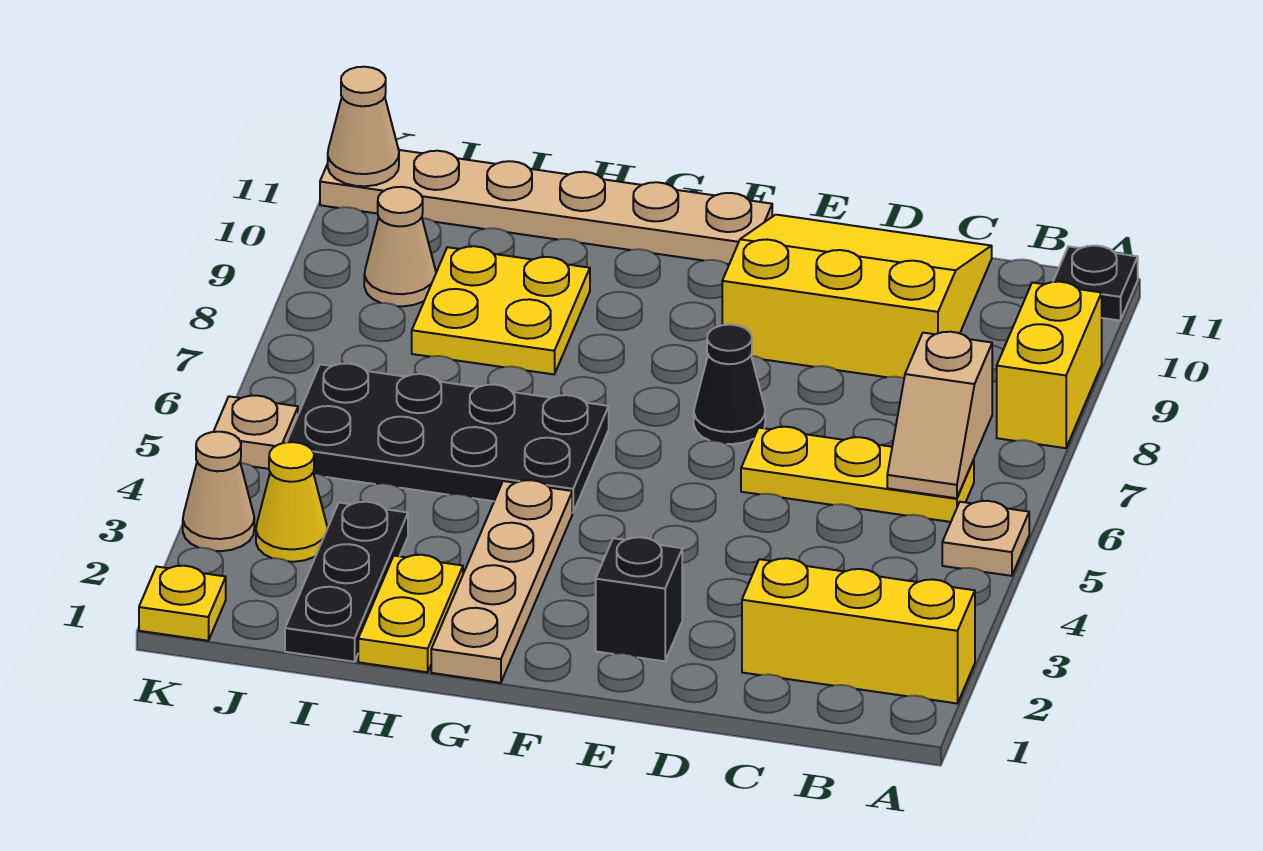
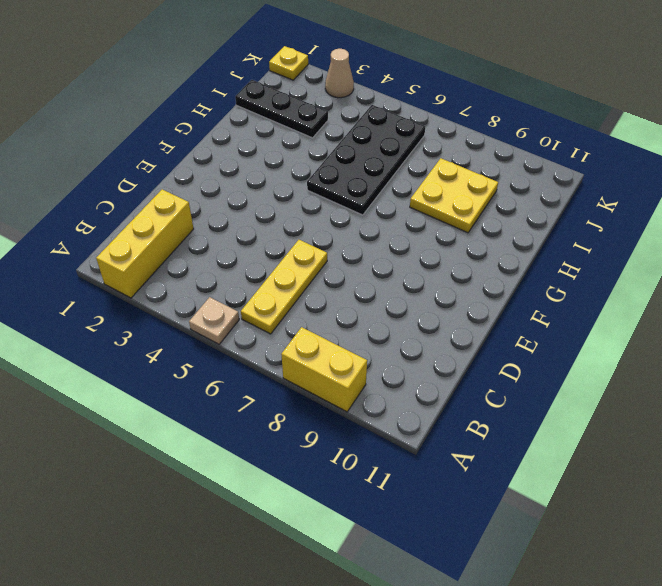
none -> black plate A11 level 1
none -> yellow slope C9:E11 level 1 top 9
none -> black brick E2 level 1

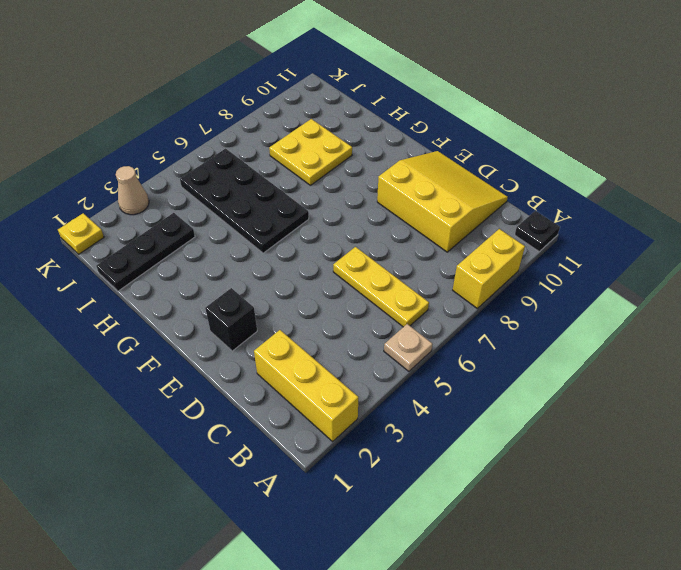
none -> black cone E7 level 1
none -> tan plate F11:K11 level 1
none -> tan plate G1:G4 level 1

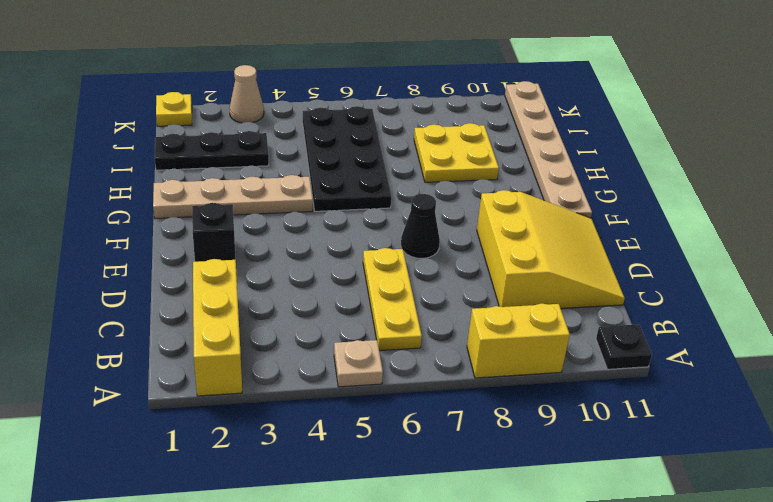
none -> yellow plate H1:H2 level 1
none -> yellow cone J3 level 1
none -> tan cone J9 level 1

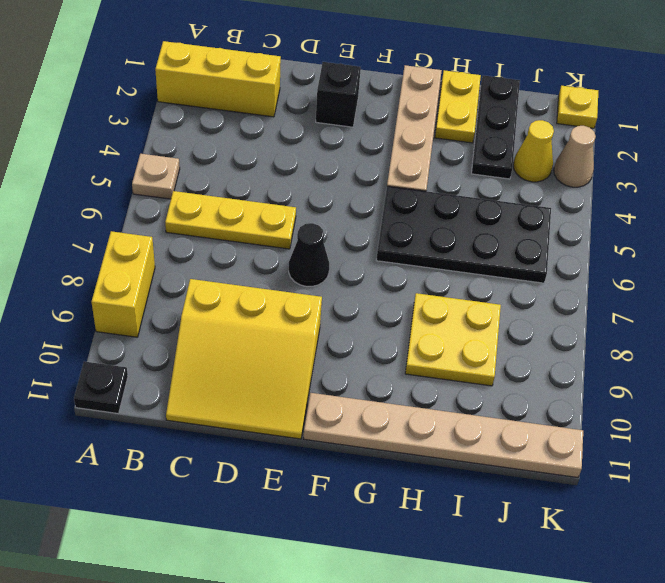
none -> tan cone J9 level 1
none -> tan plate K5 level 1
none -> tan slope B6:B7 level 2 top 7

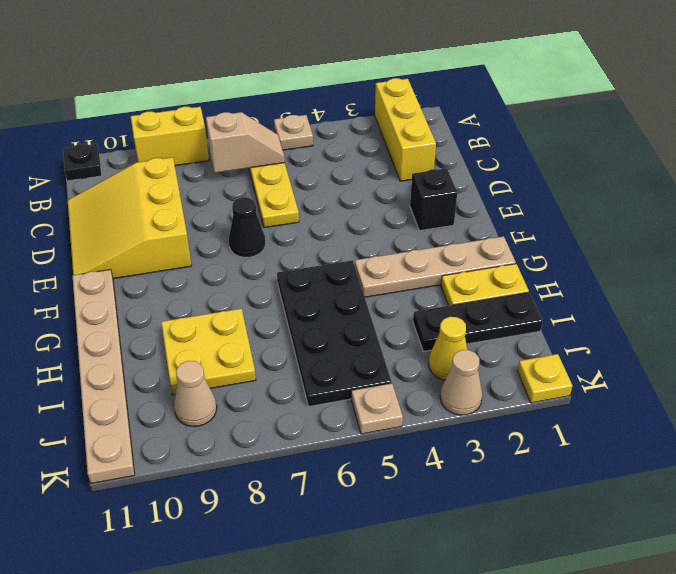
none -> tan cone K11 level 2

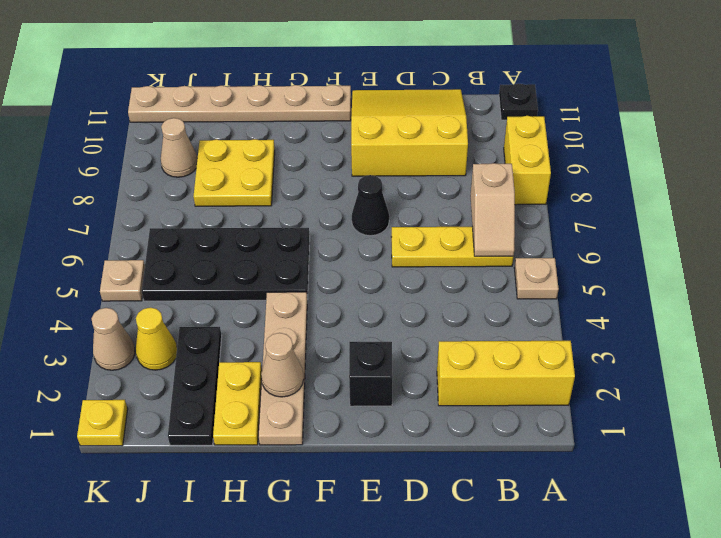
tan cone G2 level 2 -> tan cone K11 level 2

